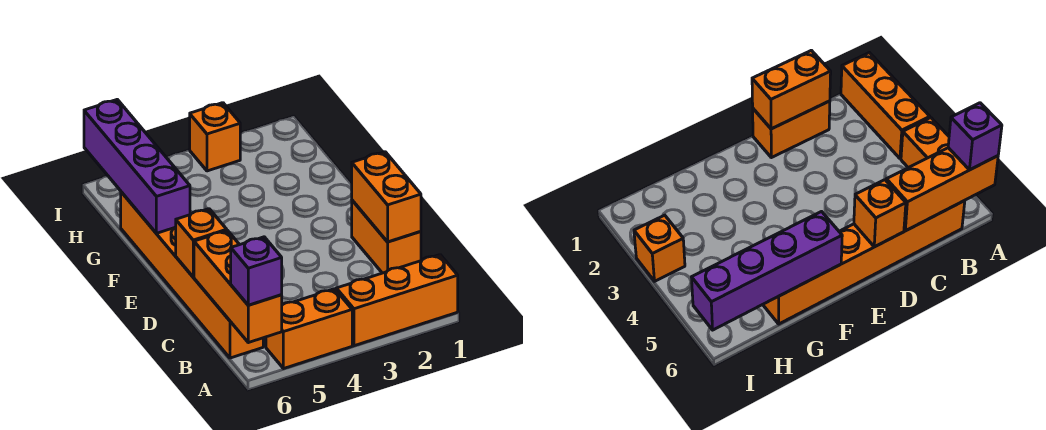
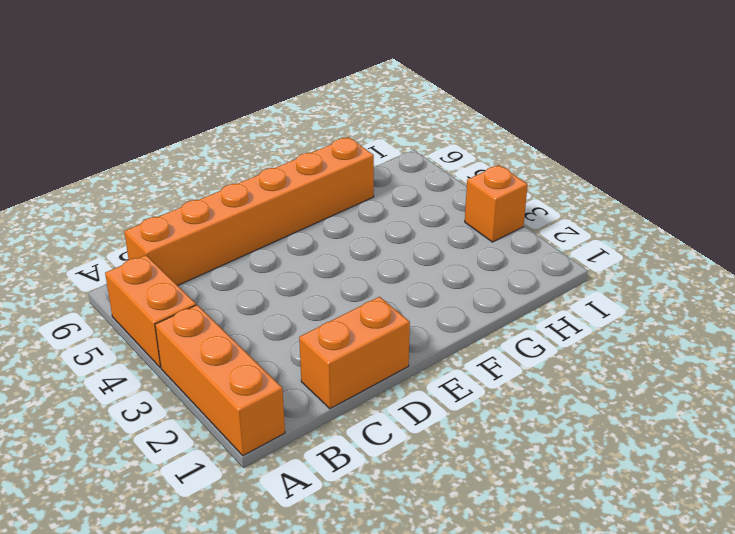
none -> orange brick A6:C6 level 2
none -> orange brick C1:D1 level 2

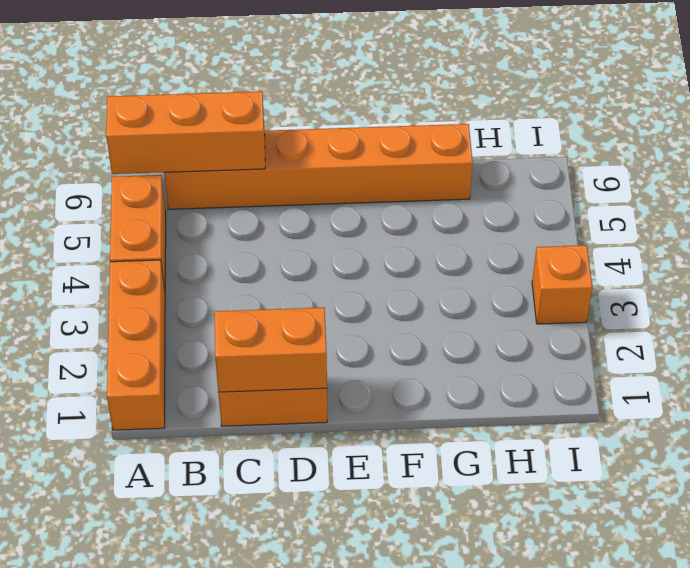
none -> orange brick D6 level 2
none -> purple brick F6:I6 level 2

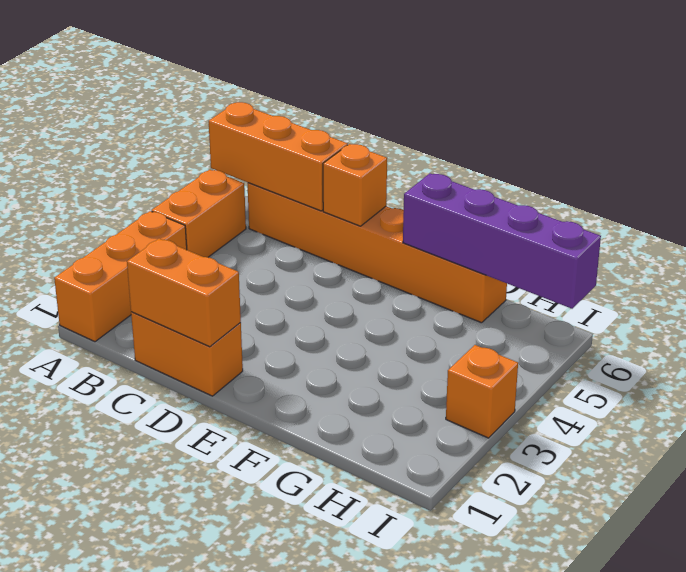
none -> purple brick A6 level 3

